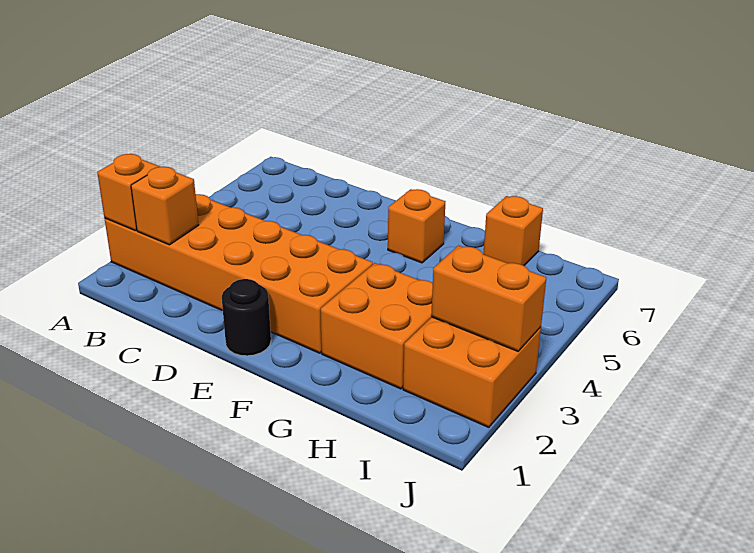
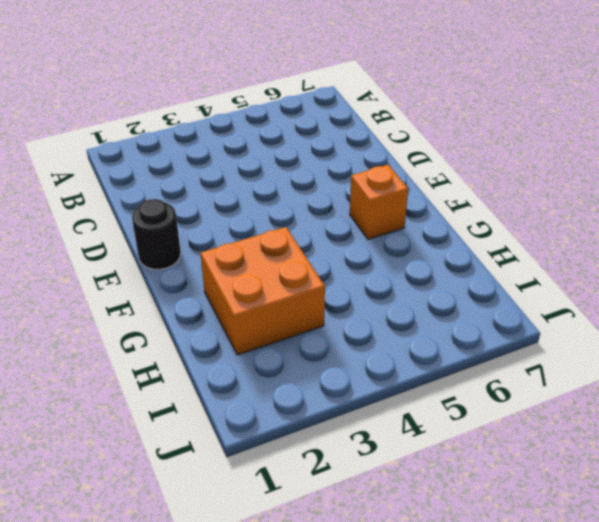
none -> orange brick A2:F3 level 1
none -> orange brick H7 level 1

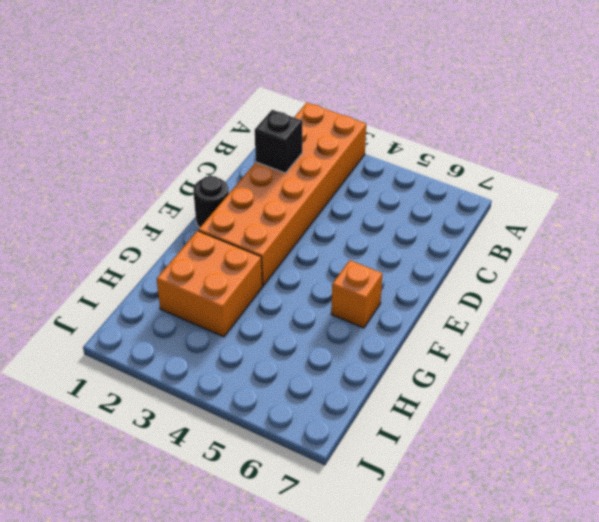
black brick C2 level 2 -> none
none -> orange brick H7 level 1
none -> orange brick I2:J3 level 1

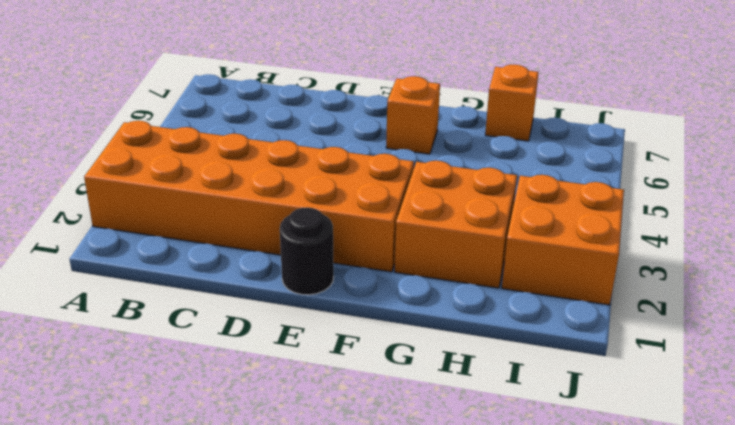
none -> orange brick A2 level 2
none -> orange brick B2 level 2

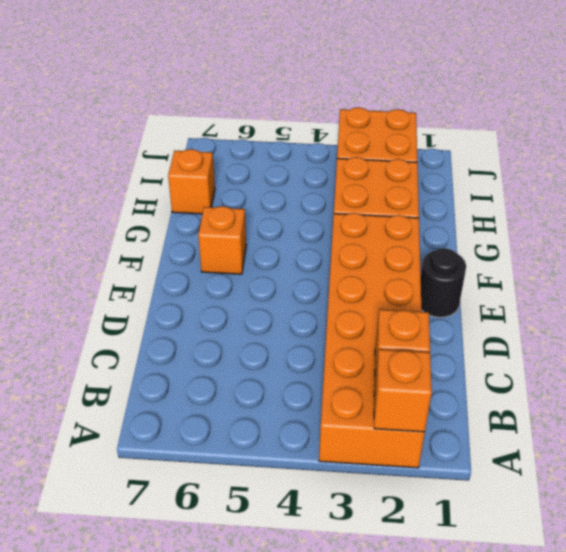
none -> orange brick I3:J3 level 2

